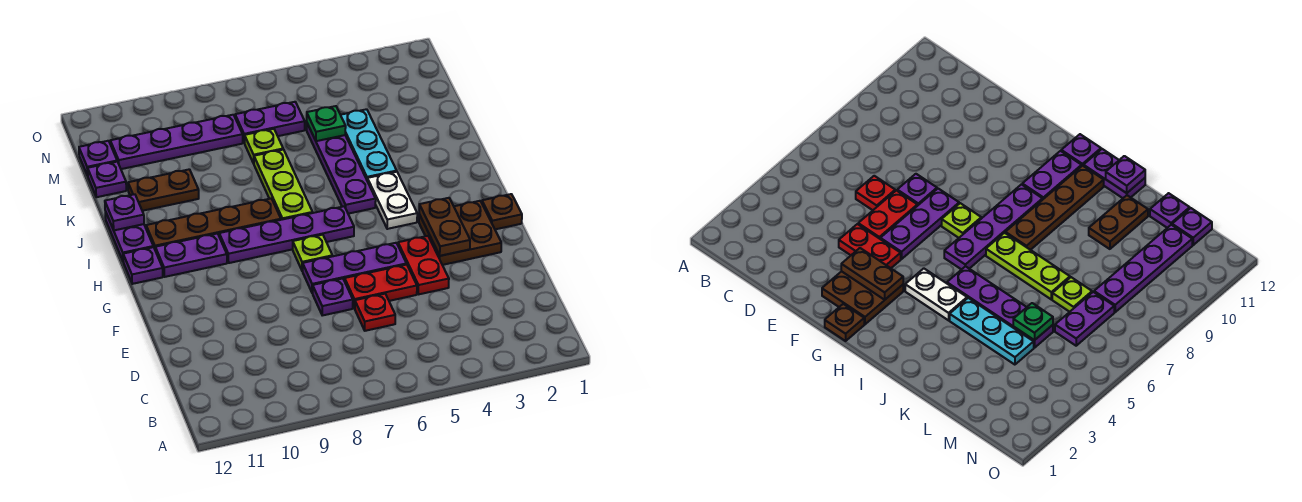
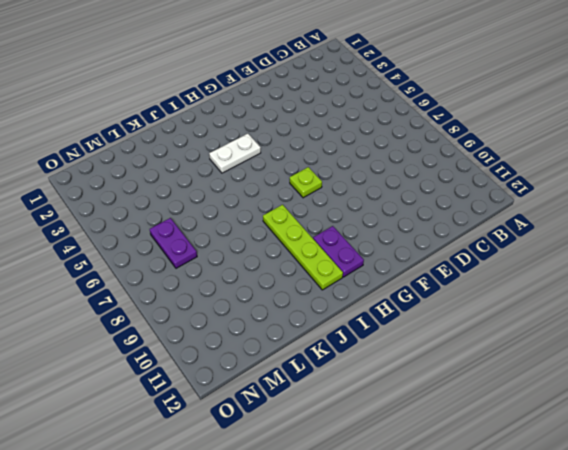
lime plate I8:I11 level 1 -> brown plate I8:I11 level 1
none -> red plate D6 level 1
none -> red plate E4:F4 level 1
none -> red plate E5:E6 level 1

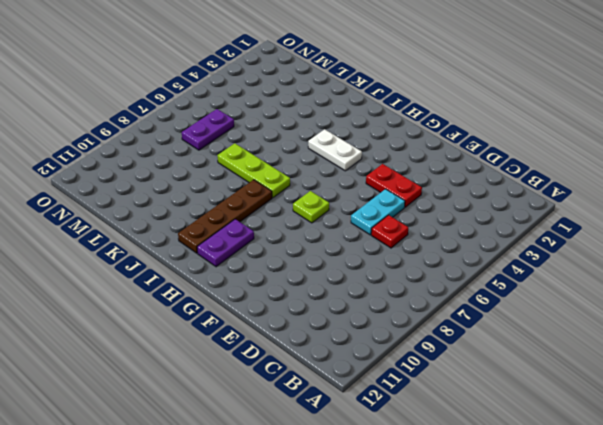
cyan plate E5:E6 level 1 -> red plate E5:E6 level 1
none -> purple plate E7 level 1
none -> brown plate F2:G3 level 1
none -> purple plate F5:F7 level 1

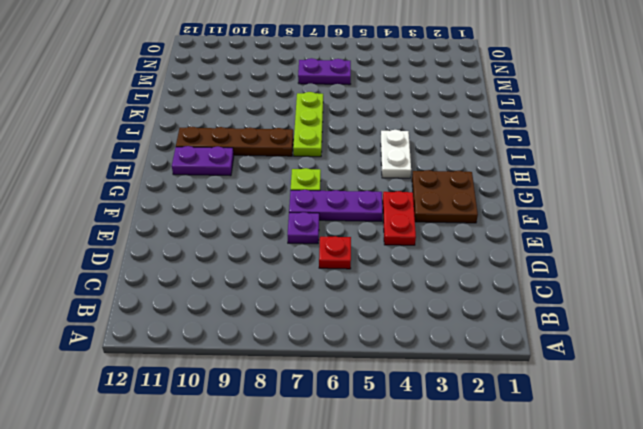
none -> red plate E5:E6 level 1
none -> brown plate G1 level 1
none -> purple plate H6:H9 level 1

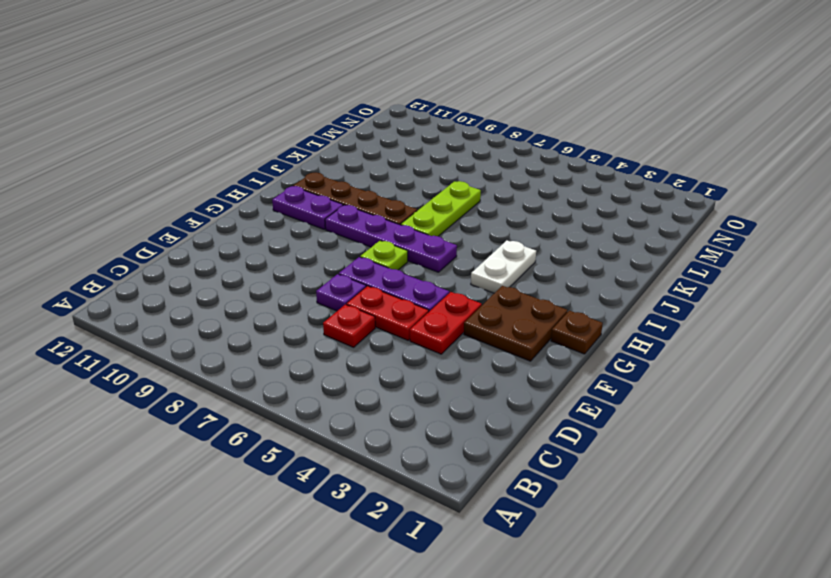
none -> purple plate H12 level 1
none -> purple plate I5:L5 level 1
none -> purple plate I12:J12 level 1

